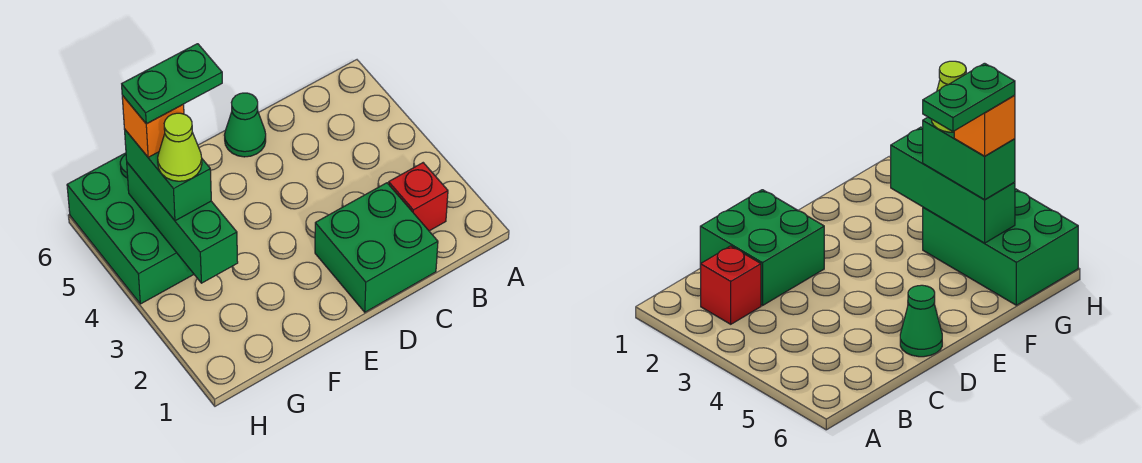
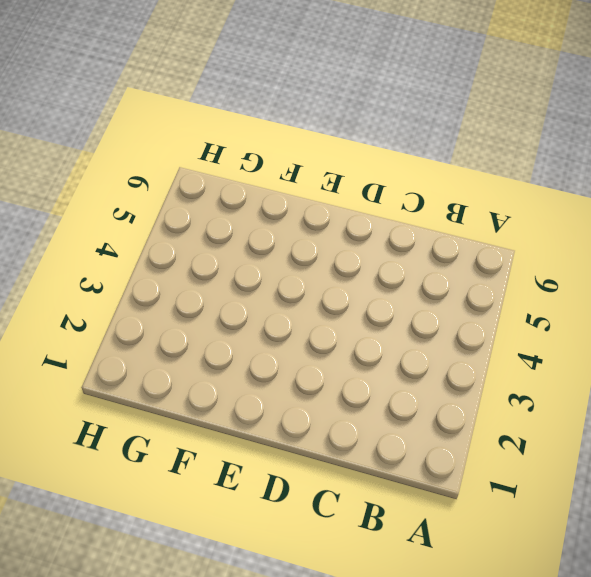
none -> red brick B2 level 1
none -> green brick C1:D2 level 1

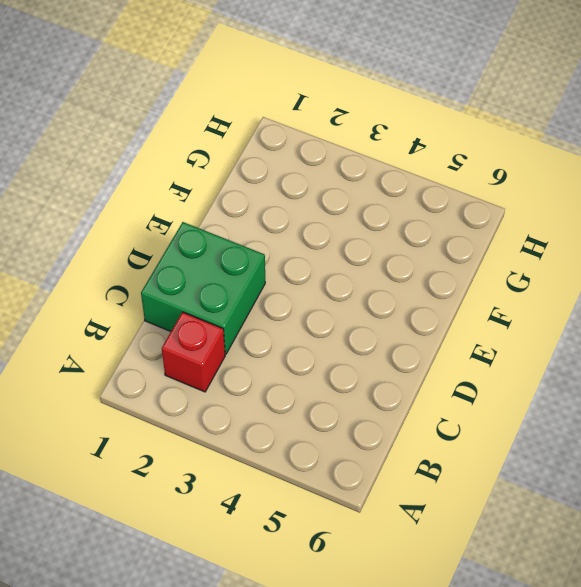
none -> green cone D6 level 1
none -> green brick G4:H6 level 1

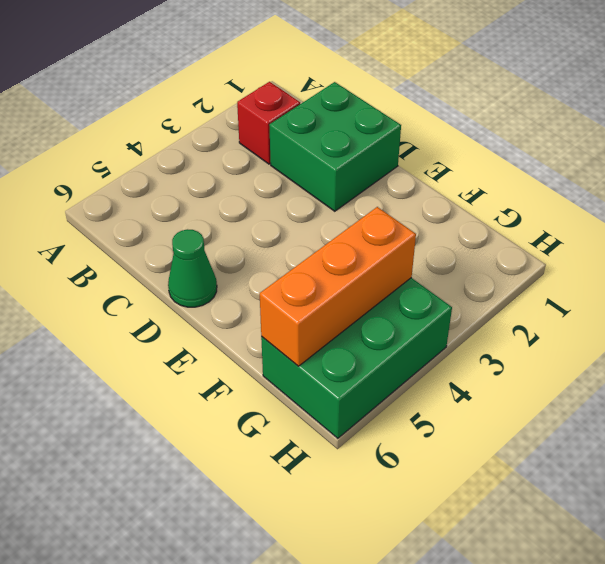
orange brick G4:G6 level 2 -> green brick G3:G5 level 2
none -> green brick G4:G5 level 3
none -> lime cone G4 level 4

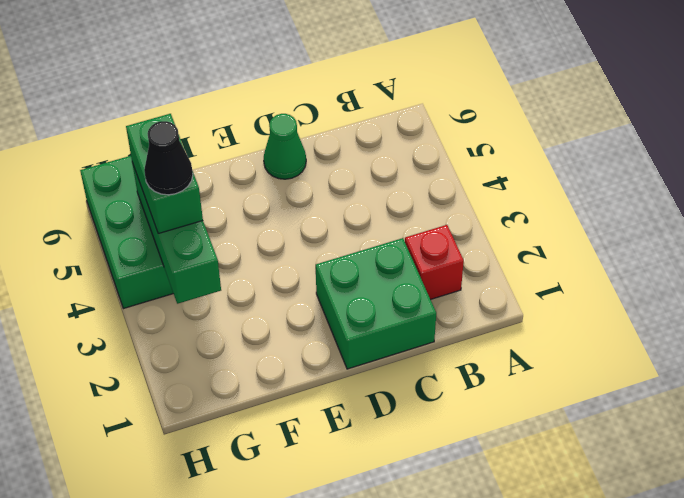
black cone G4 level 4 -> lime cone G4 level 4
none -> orange brick G5 level 4
none -> green plate F5:G5 level 5

